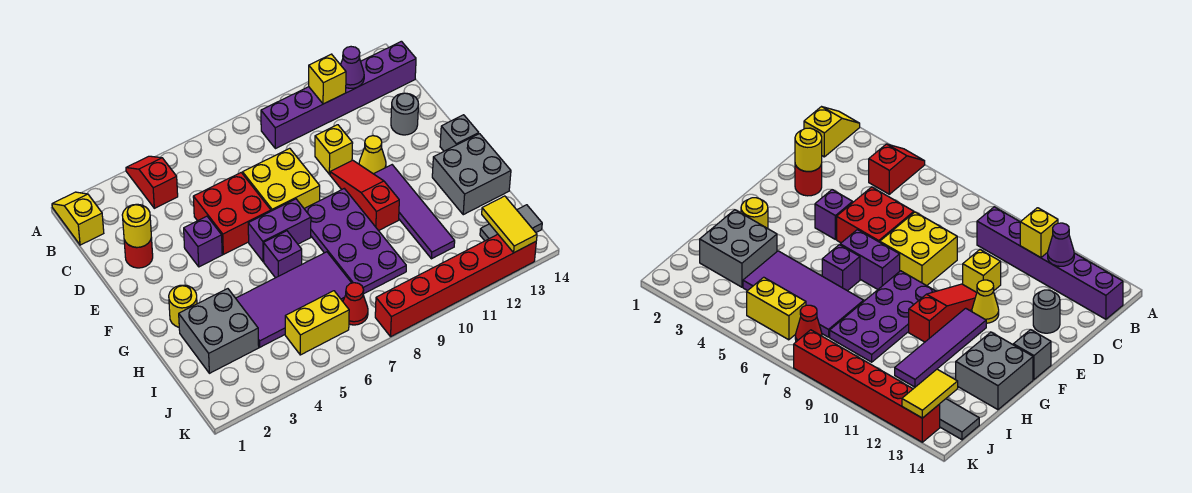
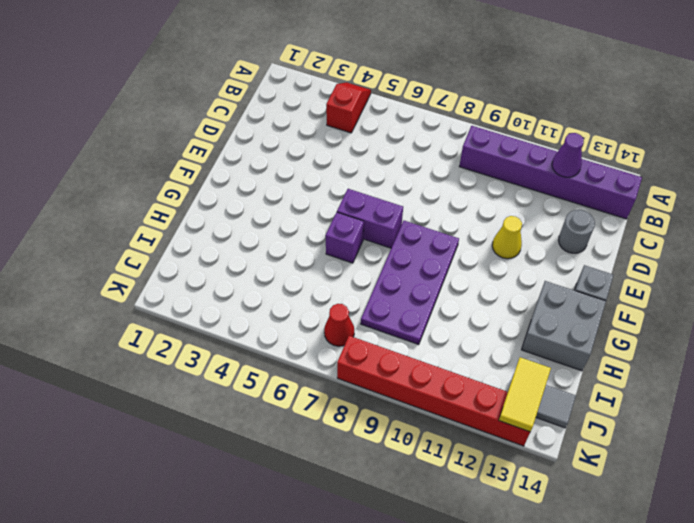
none -> yellow slope A1:B1 level 1 top B
none -> red round brick D2 level 1
none -> red brick D5:E6 level 1

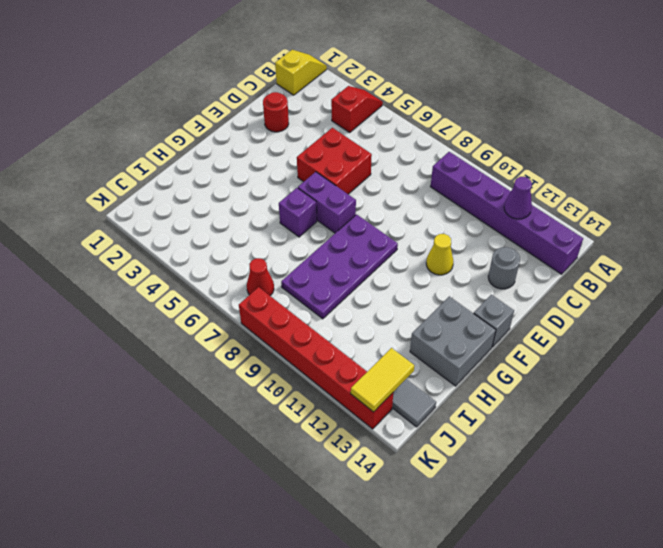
none -> yellow brick D7:E8 level 1
none -> yellow brick D10 level 1
none -> purple brick E4 level 1

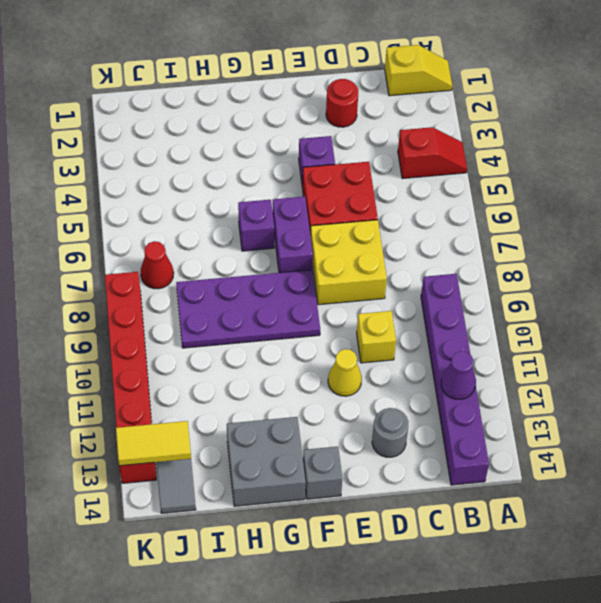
none -> red slope E10:G10 level 1 top G
none -> purple tile F11:I11 level 1
none -> yellow round brick G2 level 1

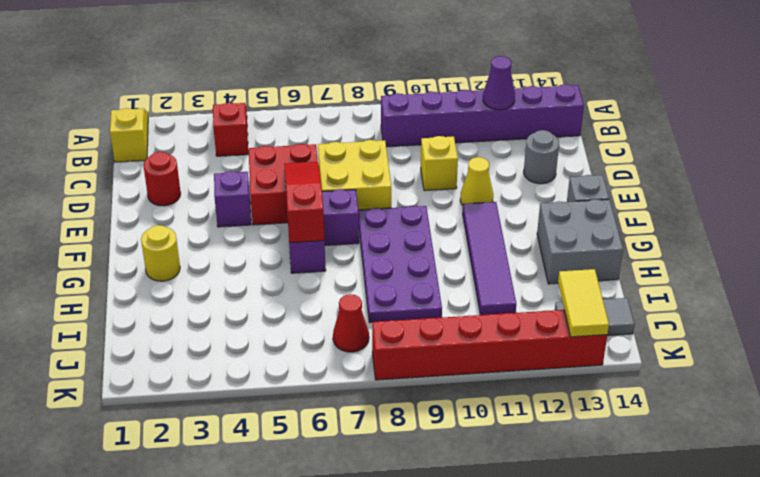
red slope E6:G6 level 2 top G -> red slope E10:G10 level 1 top G
none -> grey brick H2:I3 level 1
none -> purple tile H4:I7 level 1
none -> yellow brick J5:J6 level 1

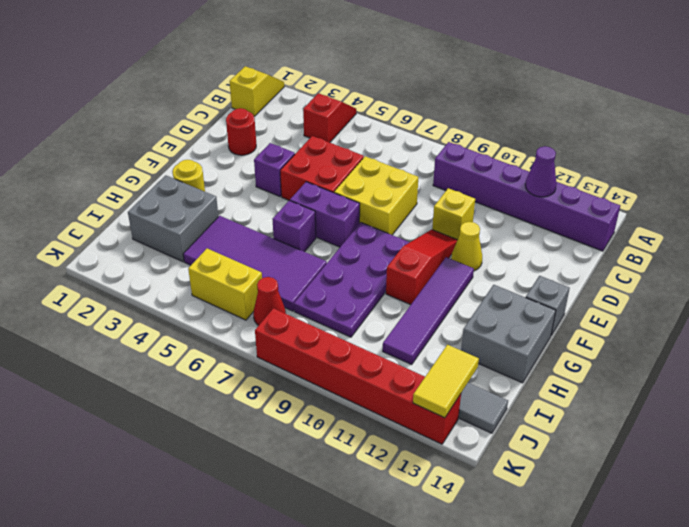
none -> grey round brick D13 level 1
none -> yellow brick B11 level 2
none -> yellow round brick D2 level 2

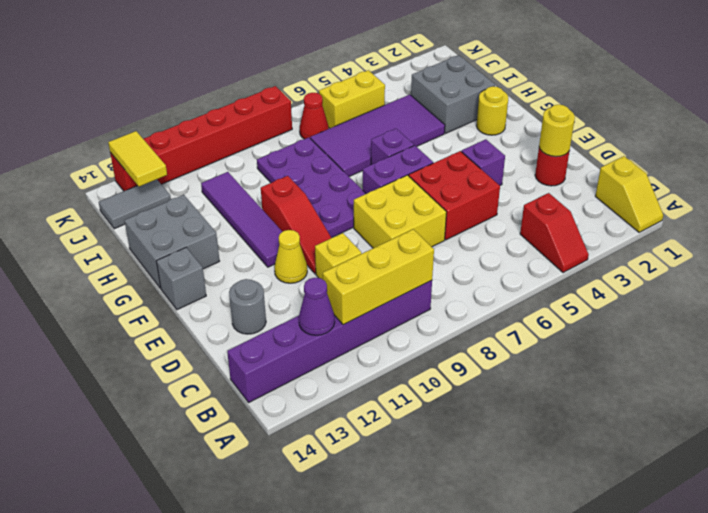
yellow brick B9:B11 level 2 -> yellow brick B11 level 2

